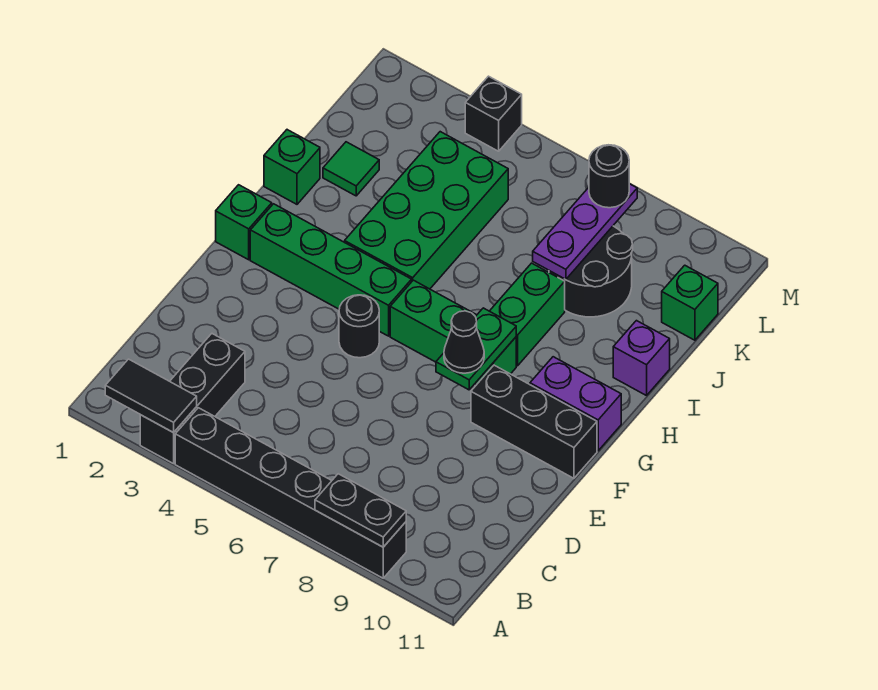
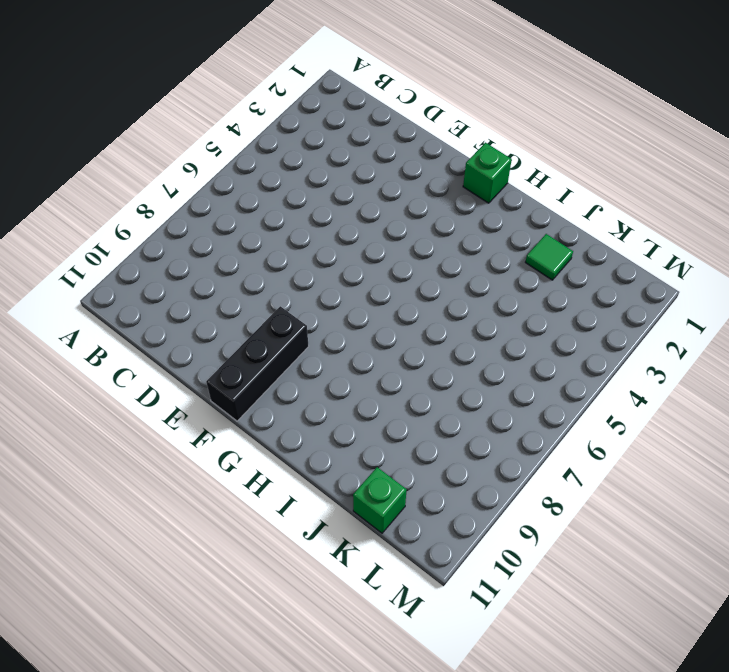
none -> black brick A3:C3 level 1
none -> black brick A4:A9 level 1
none -> black round brick F5 level 1

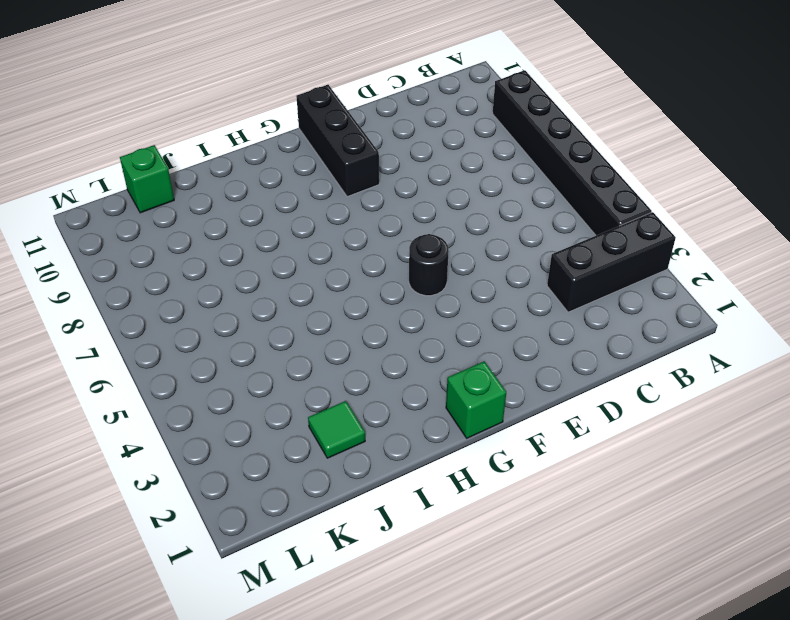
none -> green brick G2:G5 level 1
none -> green brick G6:G8 level 1
none -> purple brick G10:G11 level 1

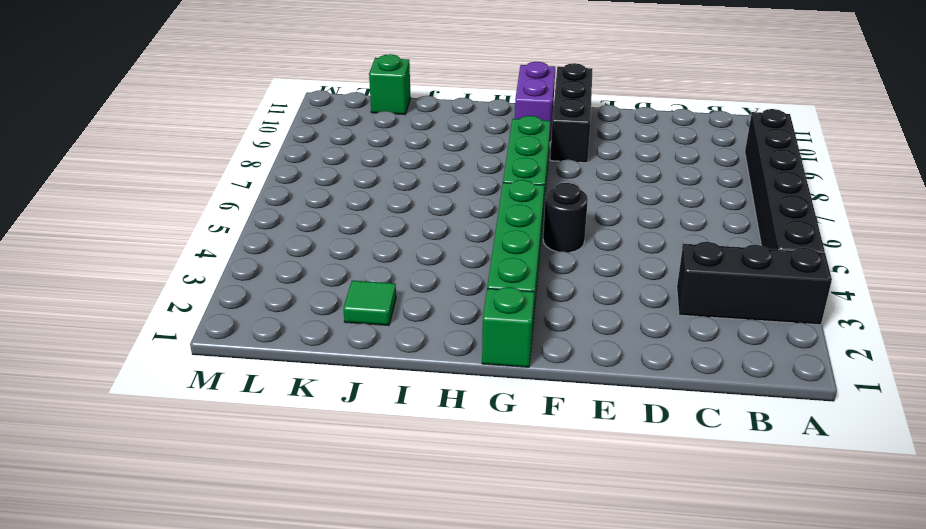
none -> green brick H4:K5 level 1
none -> green brick H8:I8 level 1
none -> green brick I1 level 1

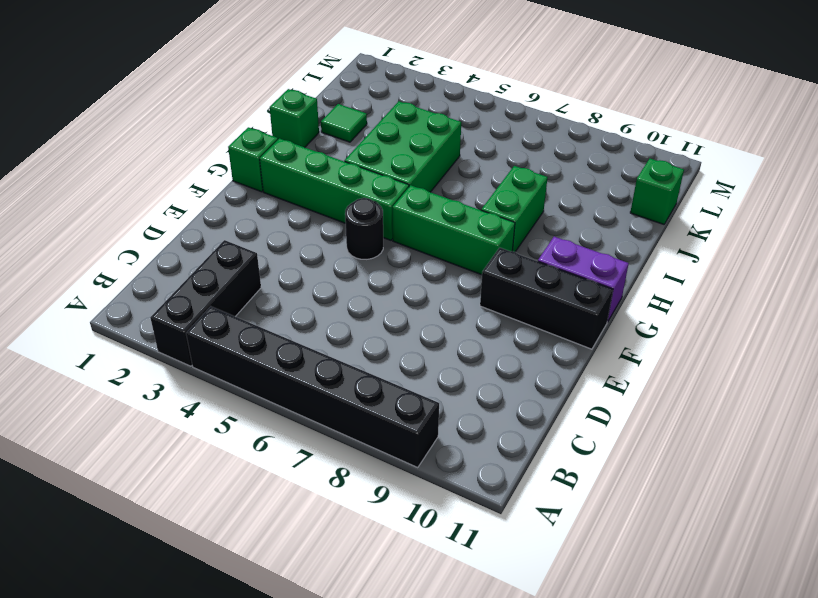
green brick H4:J5 level 1 -> green brick H4:K5 level 1
none -> purple brick I11 level 1
none -> black round brick J8:K9 level 1
none -> black brick M4 level 1

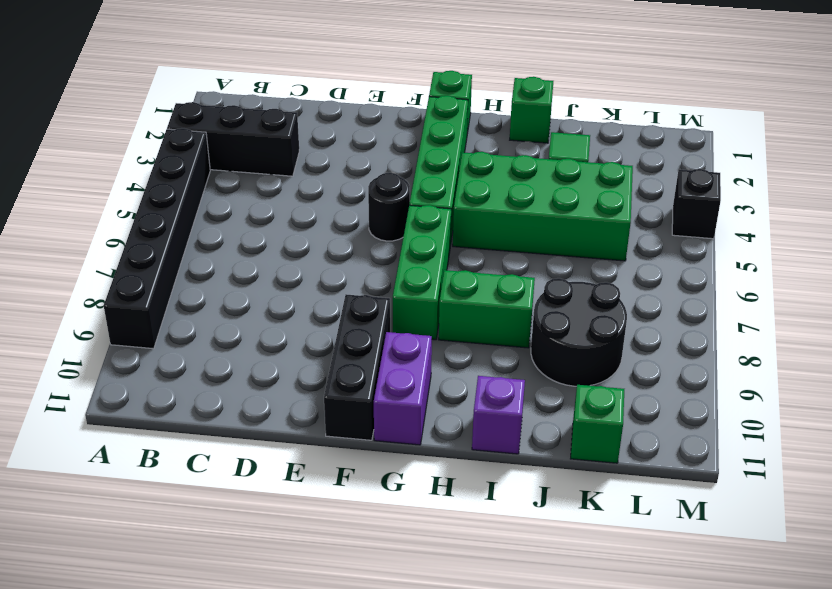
none -> black tile A2:A3 level 2
none -> black plate A8:A9 level 2
none -> green plate F8:G8 level 2

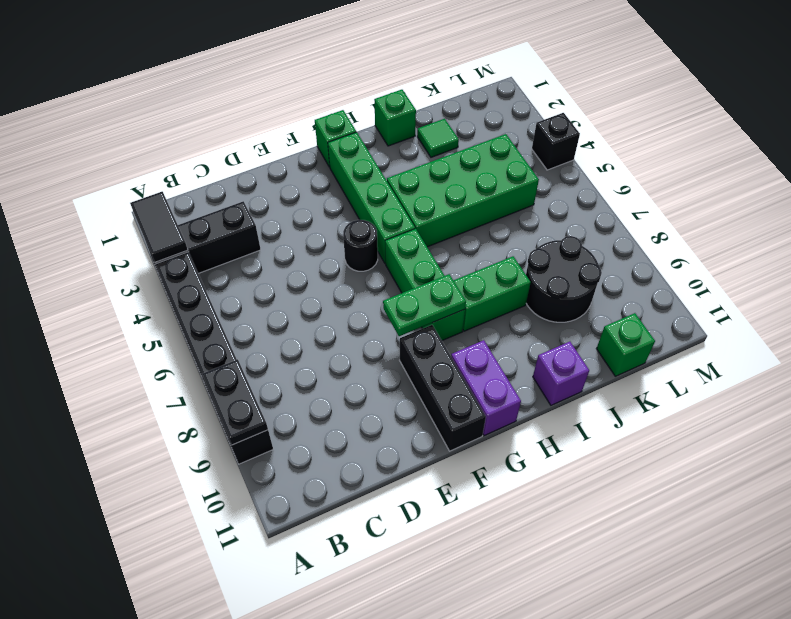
none -> purple plate J8:L8 level 2
none -> black cone F8 level 3
none -> black round brick L8 level 3

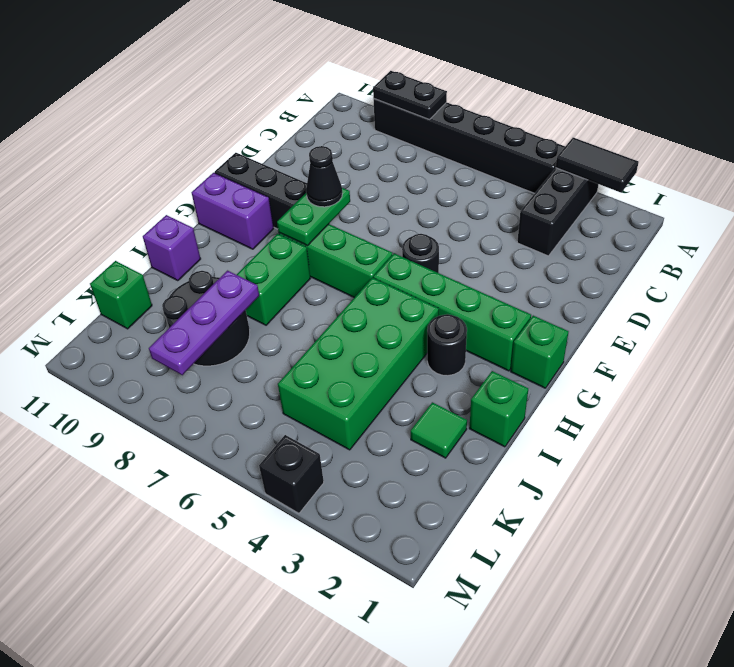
black round brick H3 level 1 -> black round brick L8 level 3

